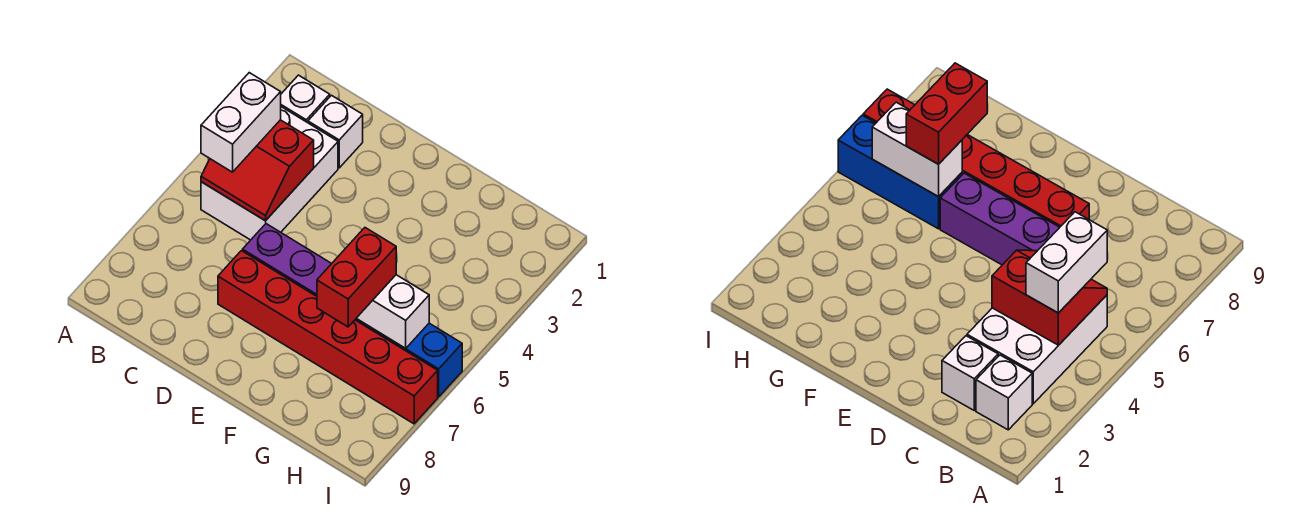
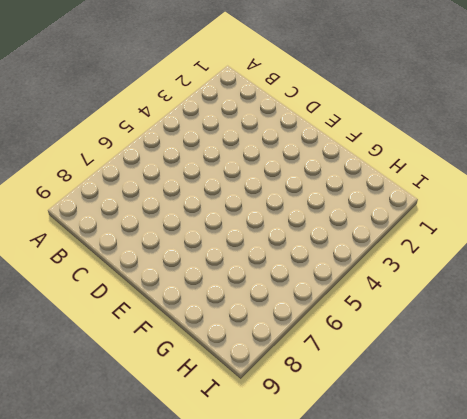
none -> white brick B2 level 1
none -> white brick B3:C5 level 1

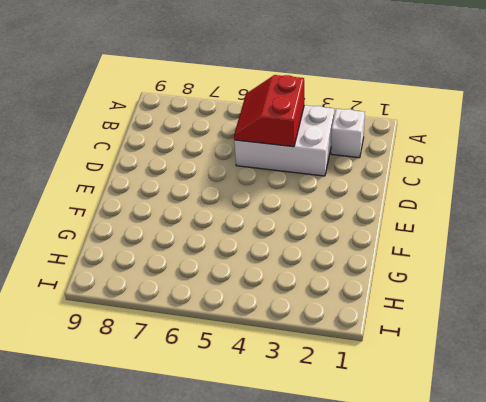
none -> white brick C2 level 1
none -> purple brick D6:F6 level 1

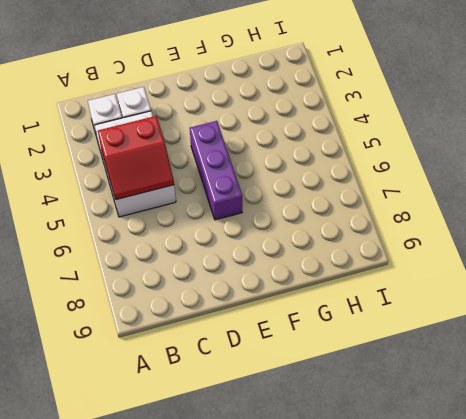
purple brick E4:E6 level 1 -> purple brick D6:F6 level 1
none -> red brick D7:I7 level 1
none -> blue brick G6:I6 level 1

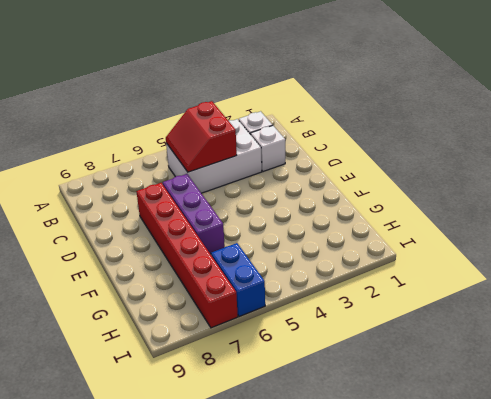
blue brick H6:I6 level 1 -> blue brick G6:I6 level 1
none -> white brick G6:H6 level 2
none -> white brick B4:B5 level 3

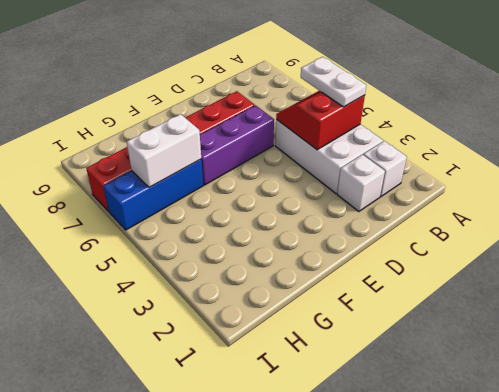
white plate B4:B5 level 3 -> white brick B4:B5 level 3
none -> red brick G6:G7 level 3

